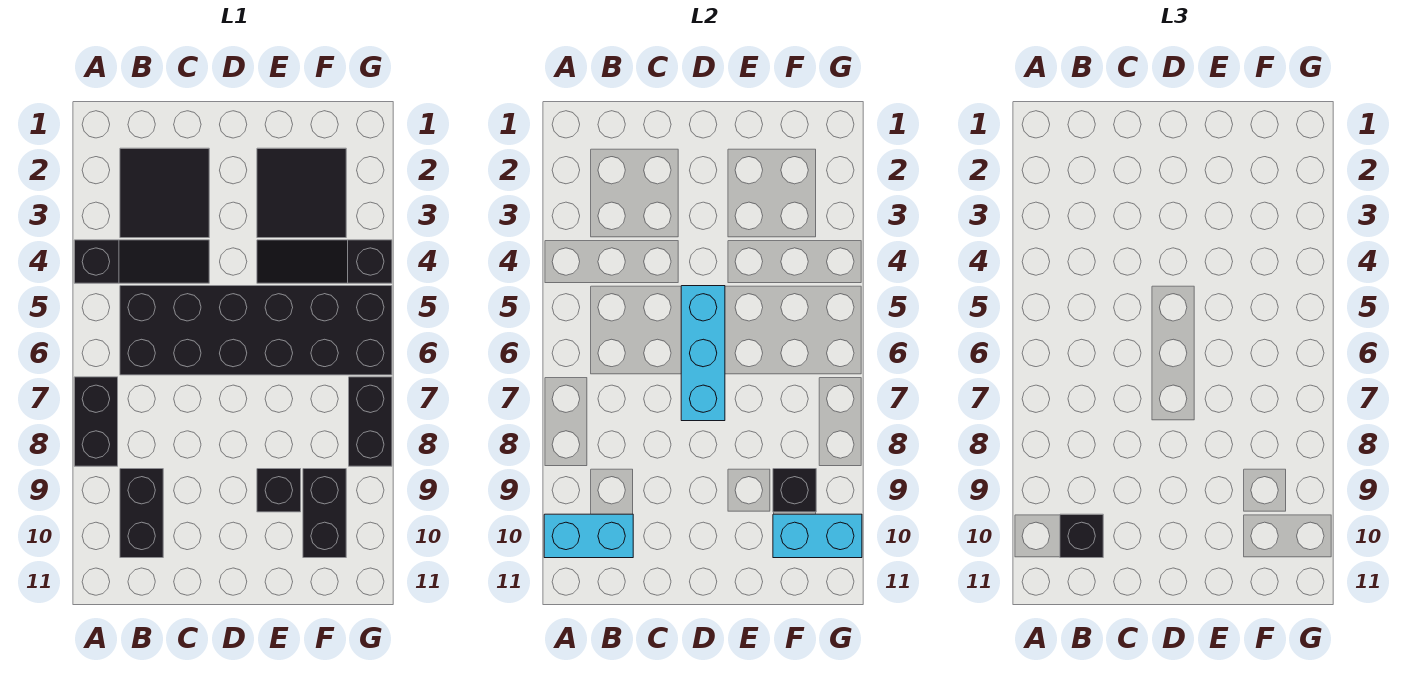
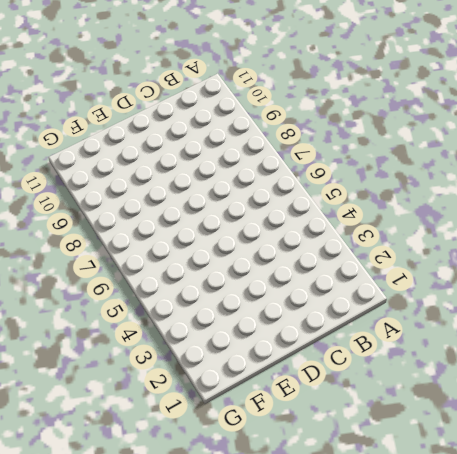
none -> black slope A4:C4 level 1 top A
none -> black brick A7:A8 level 1
none -> black tile B2:C3 level 1

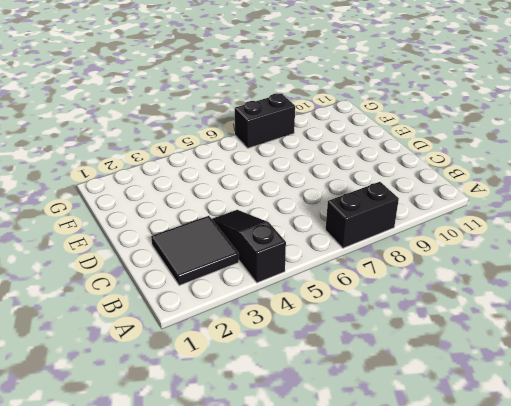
none -> black brick B5:G6 level 1
none -> black brick B9:B10 level 1
none -> black tile E2:F3 level 1

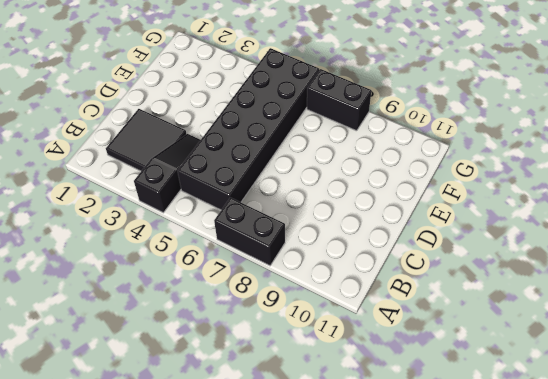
none -> black brick B9:B10 level 1
none -> black tile E2:F3 level 1
none -> black slope E4:G4 level 1 top G

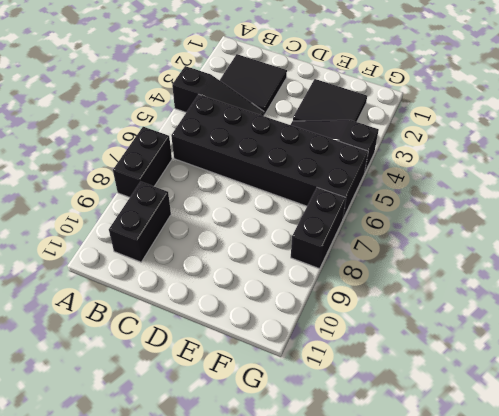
none -> black brick E9 level 1
none -> black brick F9:F10 level 1
none -> cyan brick A10:B10 level 2

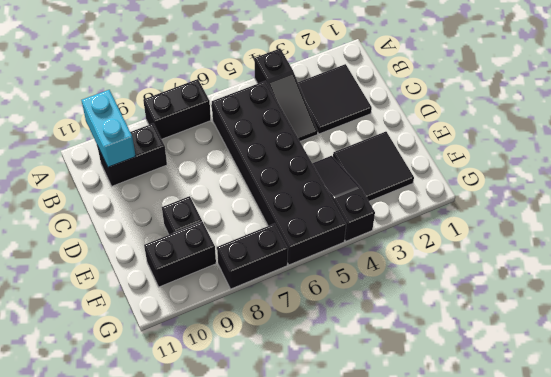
none -> cyan brick D5:D7 level 2
none -> black brick F9 level 2
none -> cyan brick F10:G10 level 2

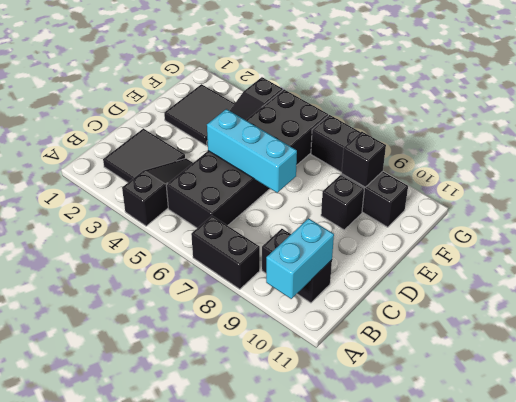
none -> cyan brick F10:G10 level 2
none -> black brick B10 level 3

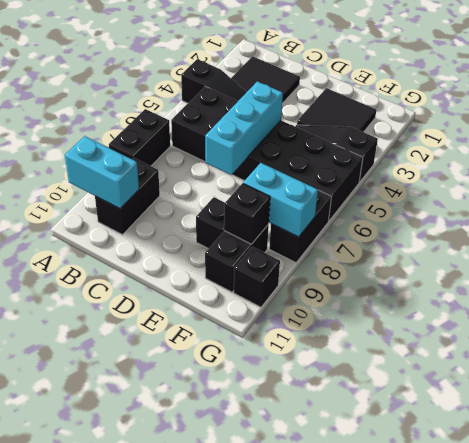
cyan brick F8:G8 level 2 -> cyan brick F10:G10 level 2
black brick G10 level 1 -> black brick B10 level 3

